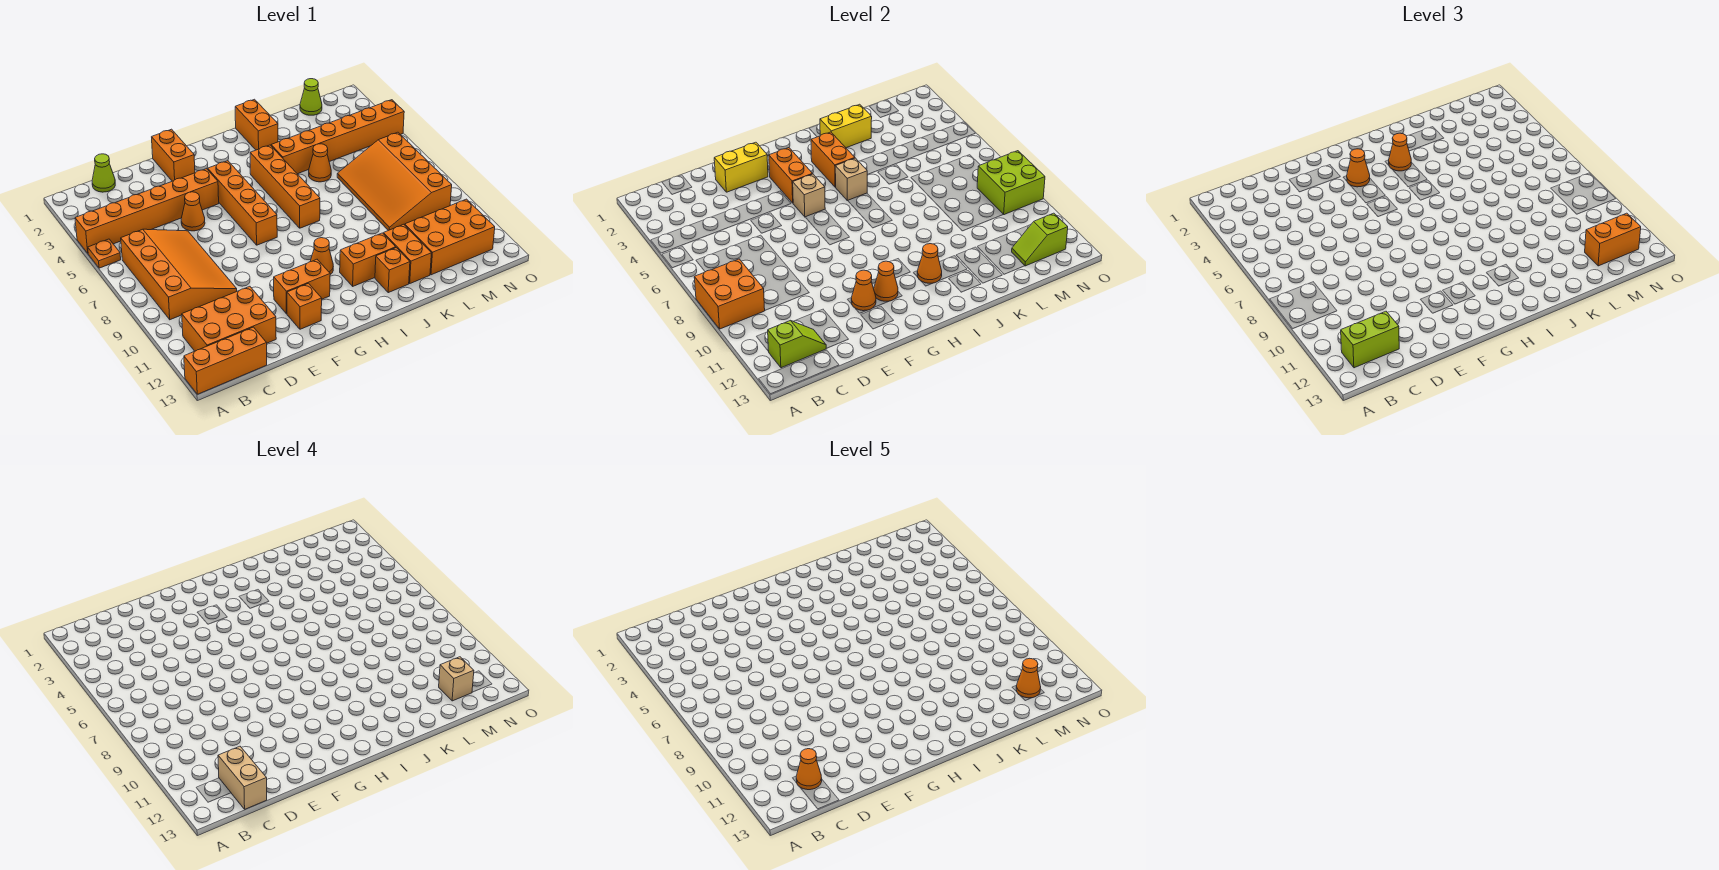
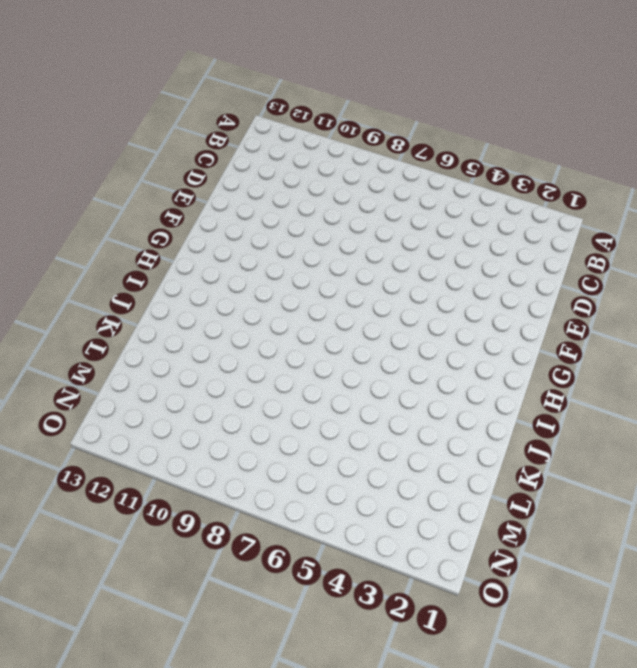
none -> orange brick A4:F4 level 1
none -> orange plate A5 level 1
none -> orange brick A13:C13 level 1
none -> orange slope B6:D9 level 1 top B

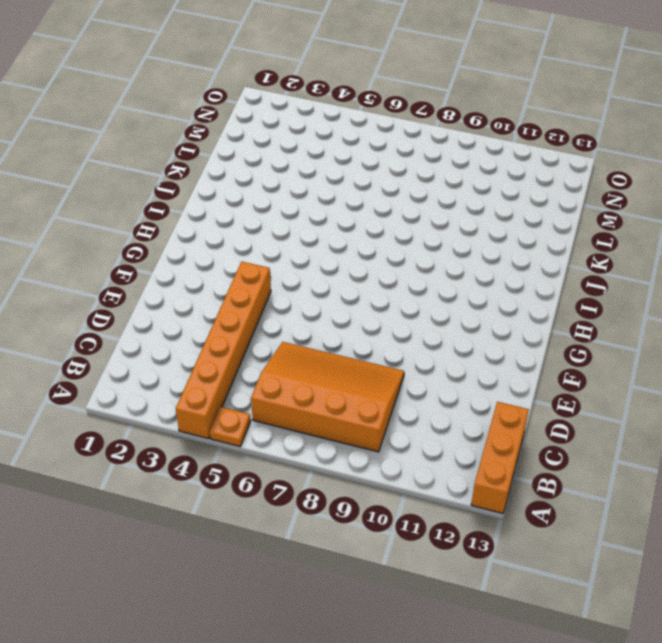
none -> orange brick B11:D12 level 1
none -> lime cone C1 level 1
none -> orange cone E5 level 1
none -> orange brick F1:F2 level 1

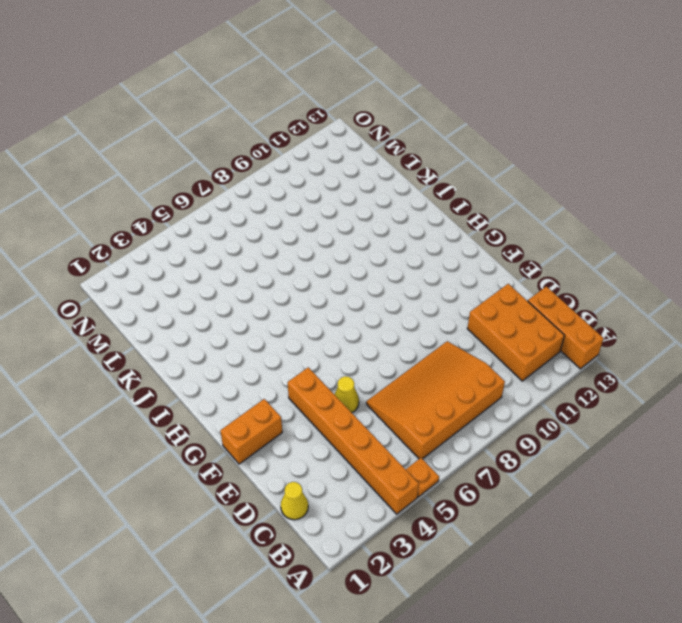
yellow cone C1 level 1 -> lime cone C1 level 1
yellow cone E5 level 1 -> orange cone E5 level 1
none -> orange brick F11:G11 level 1
none -> orange brick F12 level 1
none -> orange brick G4:G7 level 1
none -> orange cone H10 level 1

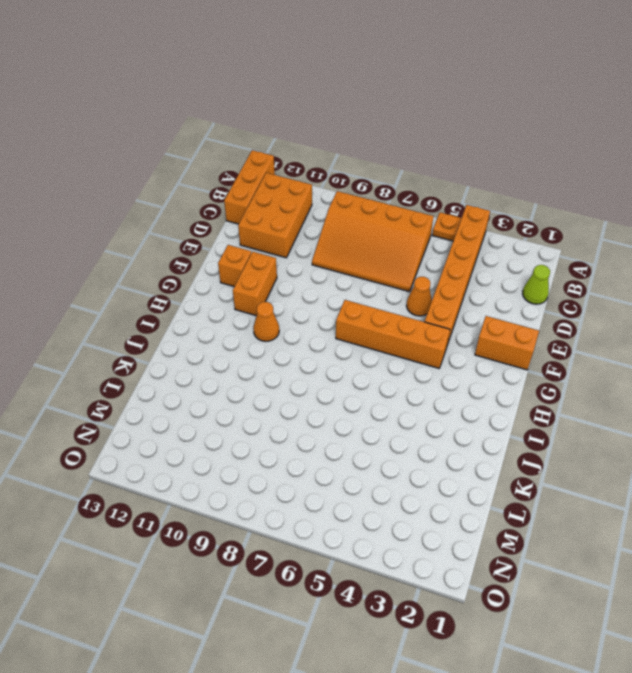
none -> orange brick I4:I7 level 1
none -> orange brick I11:J11 level 1
none -> orange brick J1:J2 level 1
none -> orange brick J4:O4 level 1

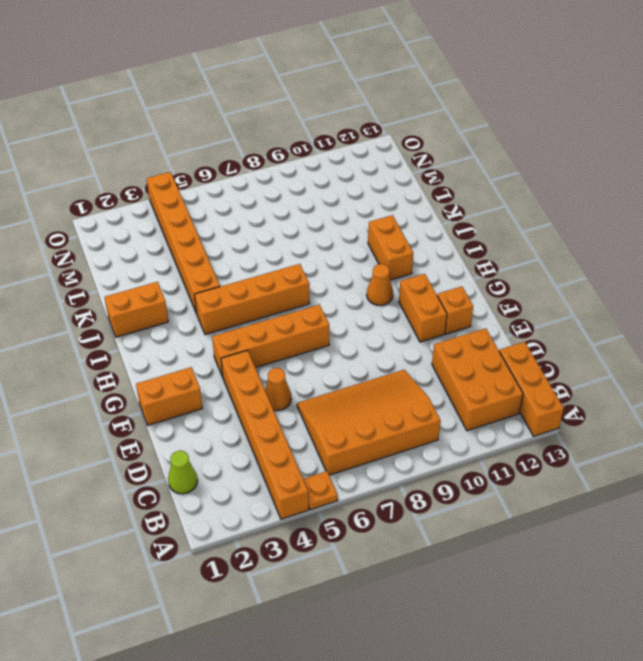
none -> orange brick J12 level 1
none -> orange cone K5 level 1
none -> orange brick K11:K12 level 1
none -> orange slope L6:N9 level 1 top N

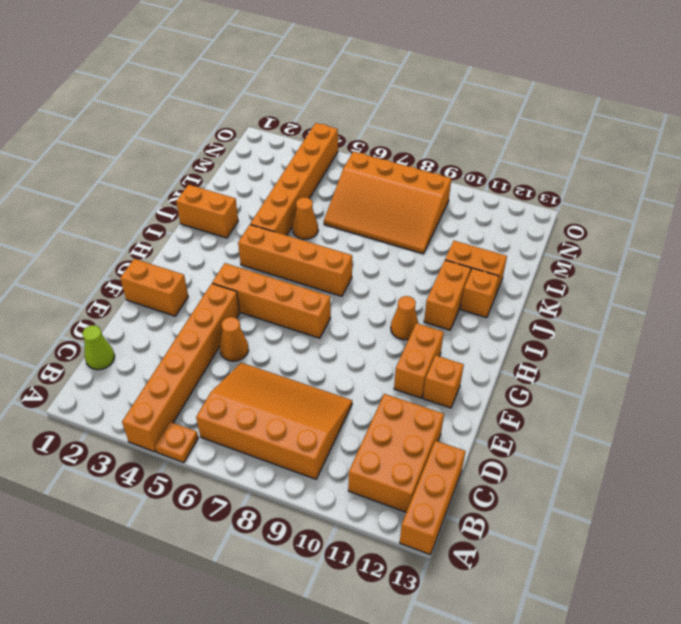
none -> orange brick L11:N12 level 1
none -> lime cone M1 level 1
none -> orange brick A8:B9 level 2
none -> lime slope B12:C12 level 2 top B

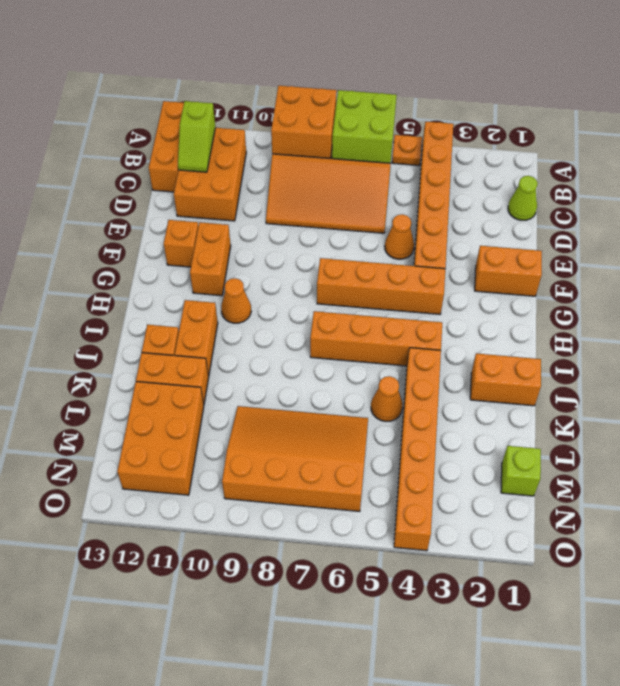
lime brick A6:B7 level 2 -> lime brick N8:O9 level 2
lime brick M1 level 1 -> lime cone M1 level 1
none -> yellow brick E2:F2 level 2
none -> orange cone F11 level 2
none -> orange brick G3:G4 level 2
none -> tan brick G5 level 2

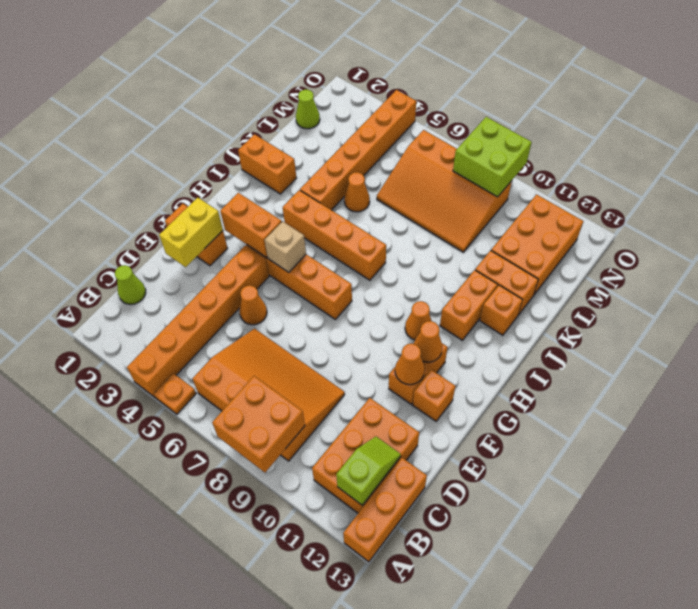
none -> orange brick I3:I4 level 2
none -> tan brick I5 level 2
none -> orange cone I11 level 2
none -> yellow brick J2:K2 level 2

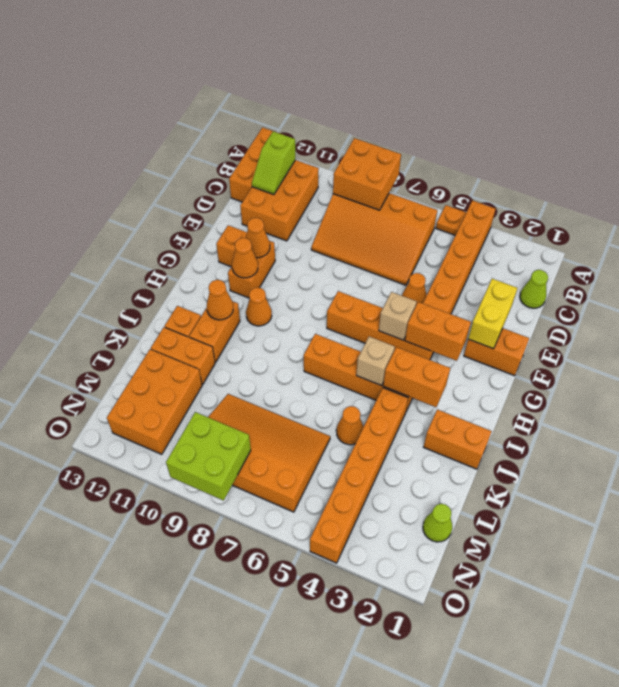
none -> yellow brick J2:K2 level 2
none -> lime slope M12:N12 level 2 top N
none -> lime brick B12:C12 level 3
none -> orange cone G3 level 3

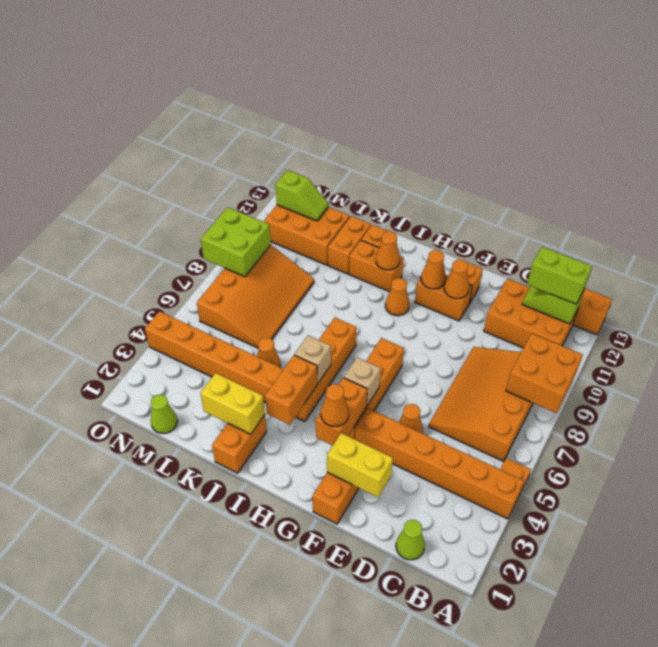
none -> orange cone I3 level 3
none -> orange brick M12:N12 level 3
none -> tan brick C12:C13 level 4
none -> tan brick M12 level 4

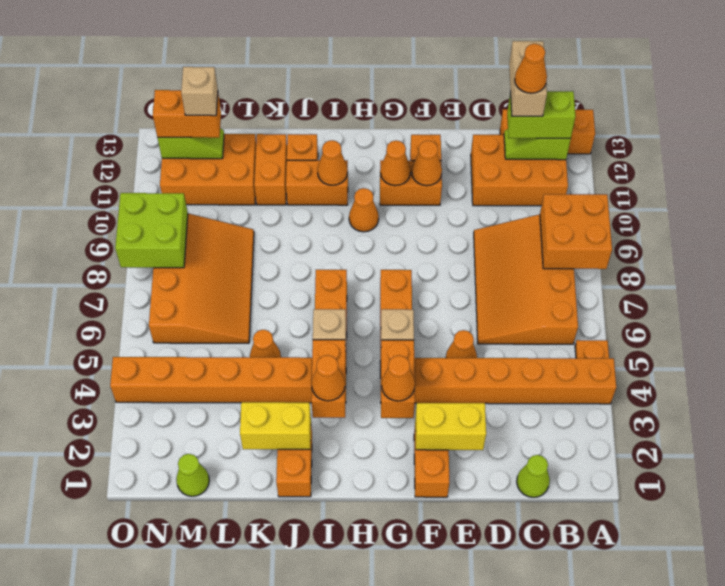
none -> orange cone M12 level 5

